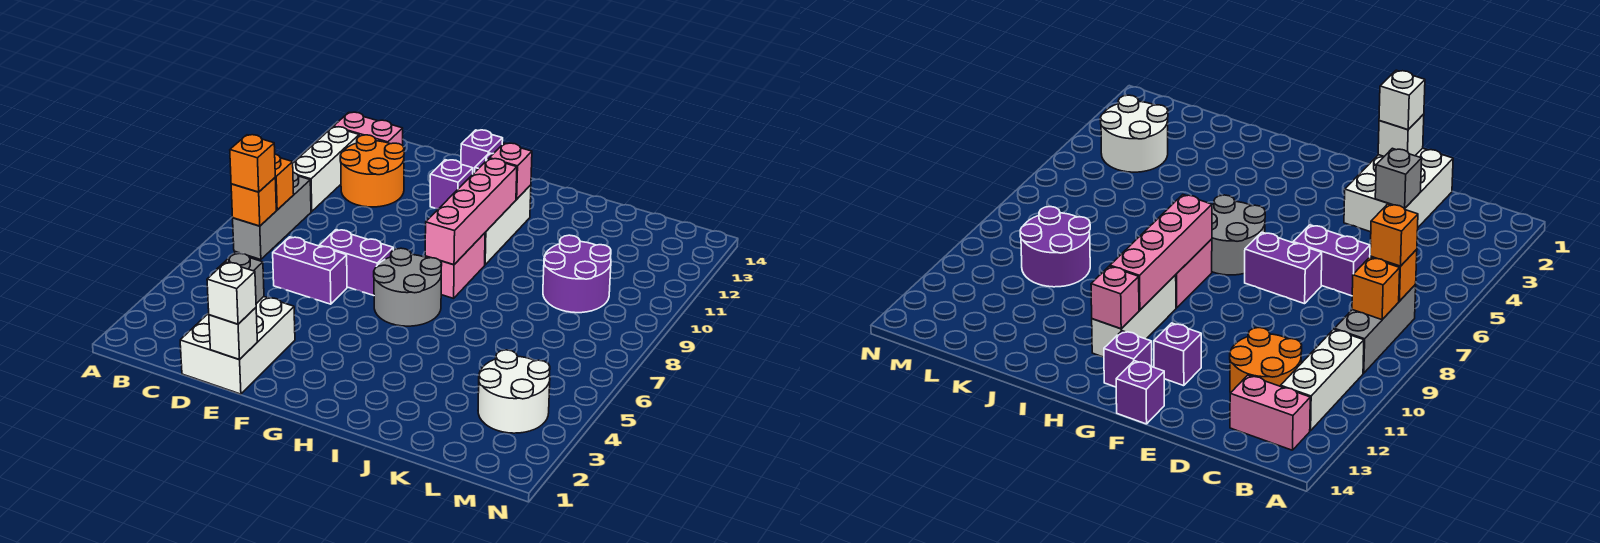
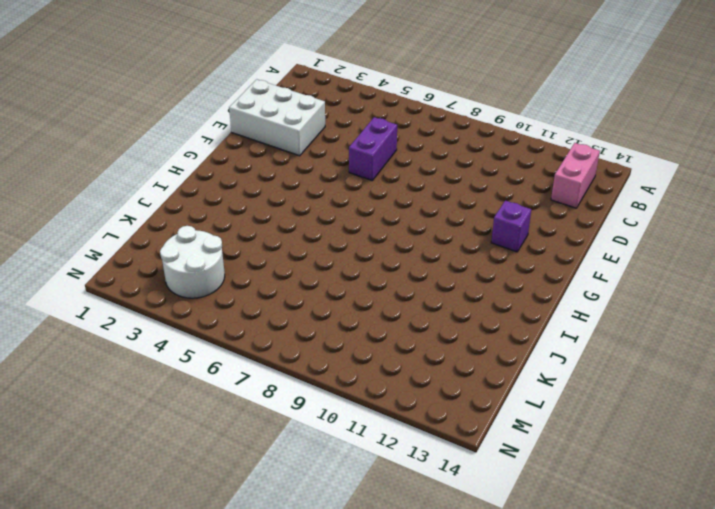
none -> grey brick B7:B9 level 1
none -> white brick B10:B12 level 1
none -> orange round brick C11:D12 level 1

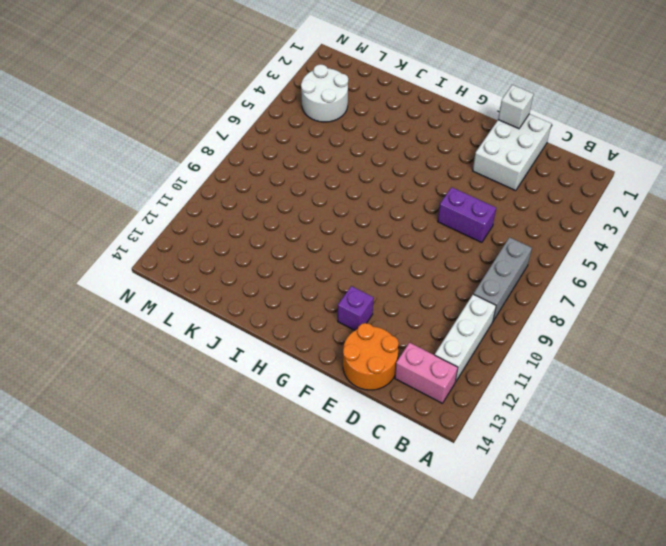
orange round brick D13:E14 level 1 -> orange round brick C11:D12 level 1
none -> purple brick E7:F7 level 1
none -> purple brick F14 level 1
none -> grey round brick G6:H7 level 1

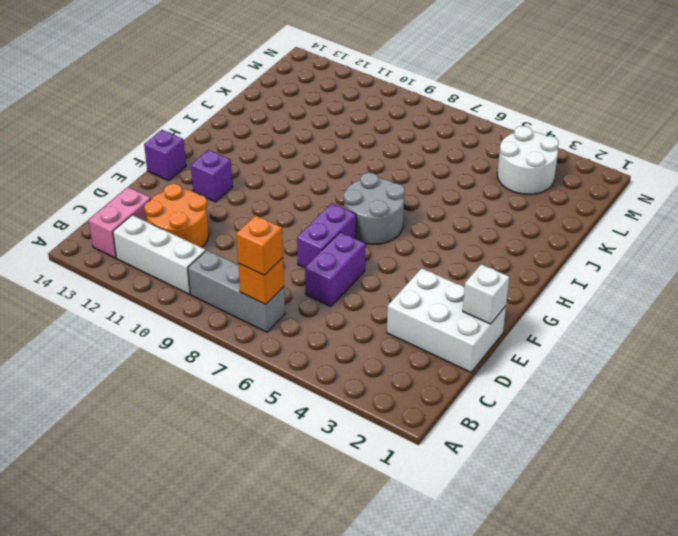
none -> purple brick G13 level 1
none -> pink brick H8:H9 level 1
none -> white brick H10:H12 level 1

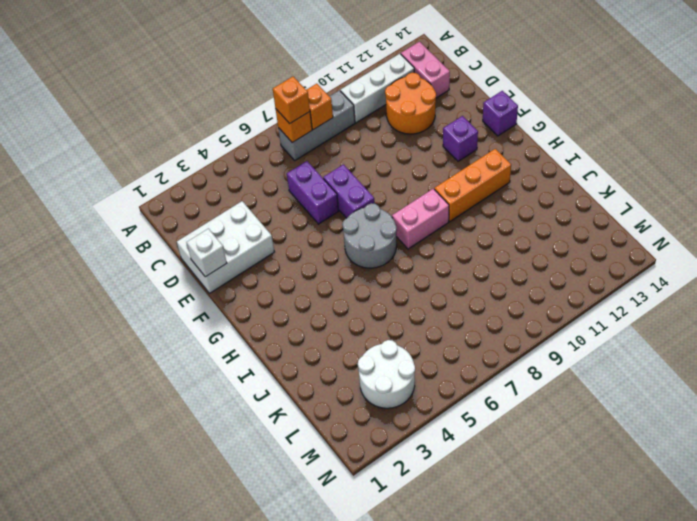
orange brick H10:H12 level 1 -> white brick H10:H12 level 1
none -> purple brick G13 level 1
none -> purple round brick K9:L10 level 1
none -> grey brick D3 level 2

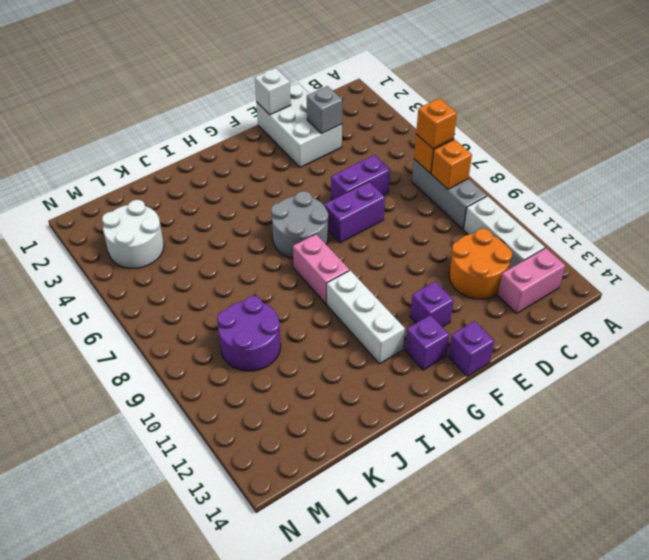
none -> pink brick H8:H11 level 2
none -> pink brick H12 level 2
none -> white brick E1 level 3

